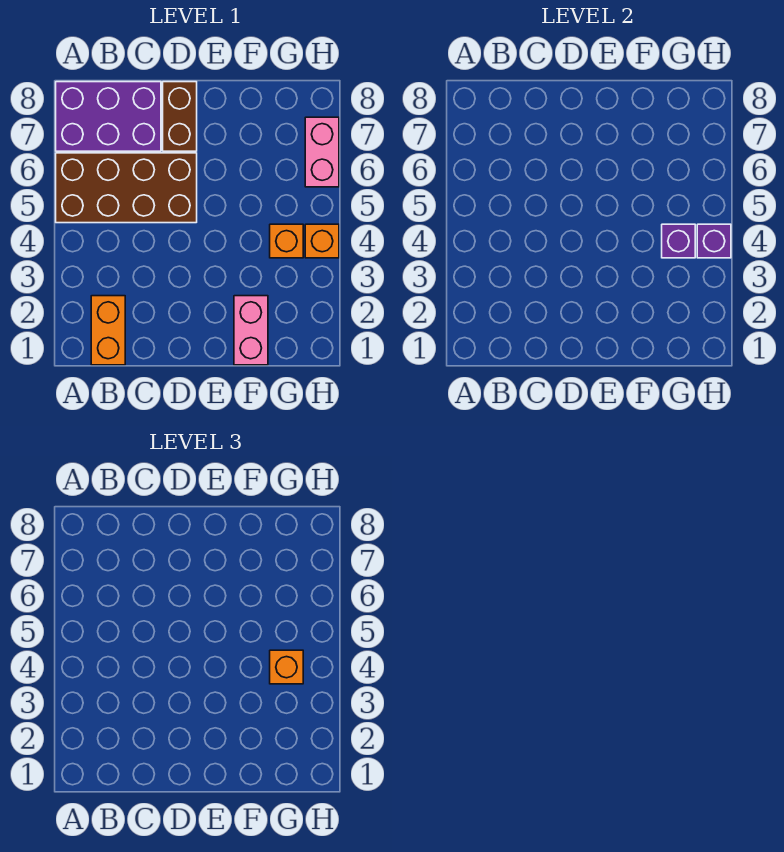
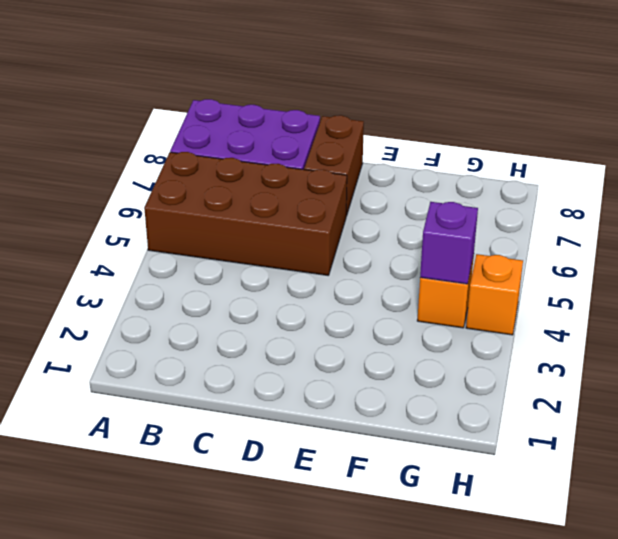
none -> orange brick B1:B2 level 1
none -> pink brick F1:F2 level 1

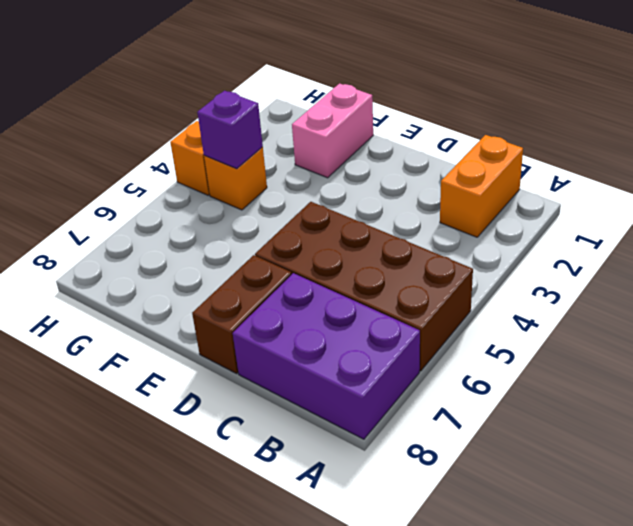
none -> pink brick H6:H7 level 1
none -> purple brick H4 level 2

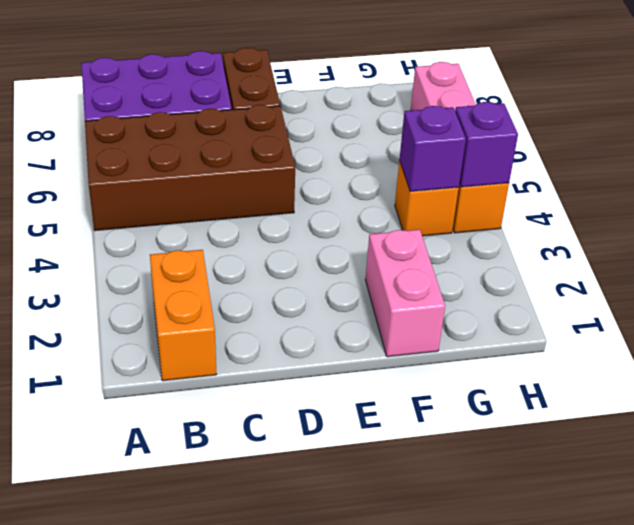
none -> orange brick G4 level 3

